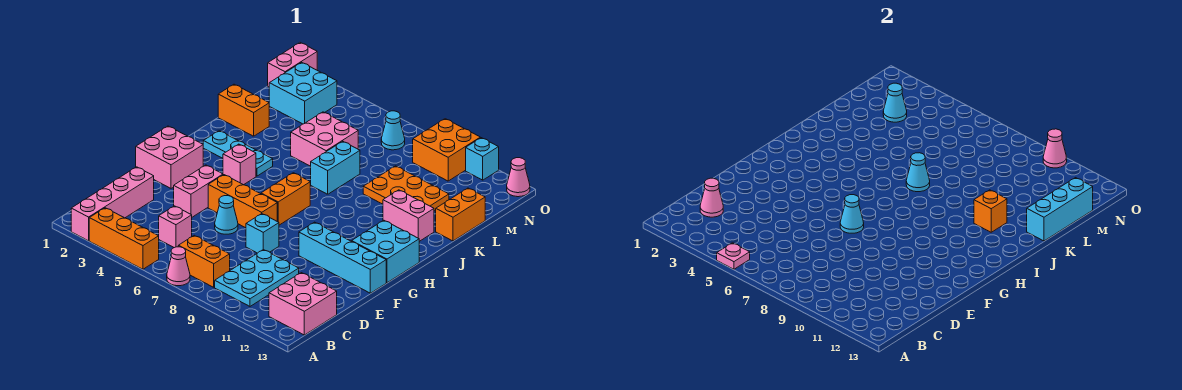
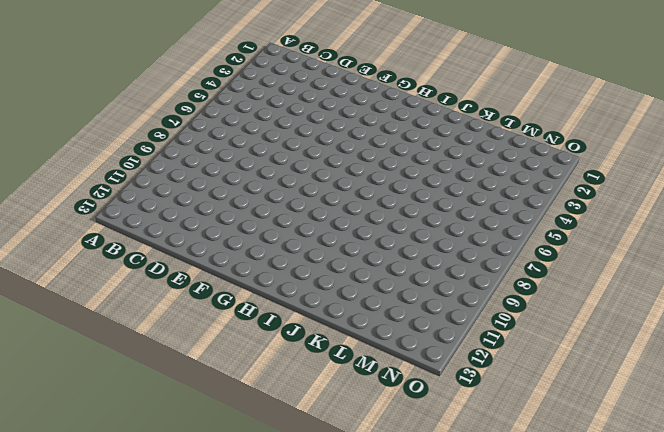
none -> pink brick A2:D2 level 1
none -> orange brick A3:A5 level 1
none -> pink cone A7 level 1
none -> orange brick B7:B8 level 1

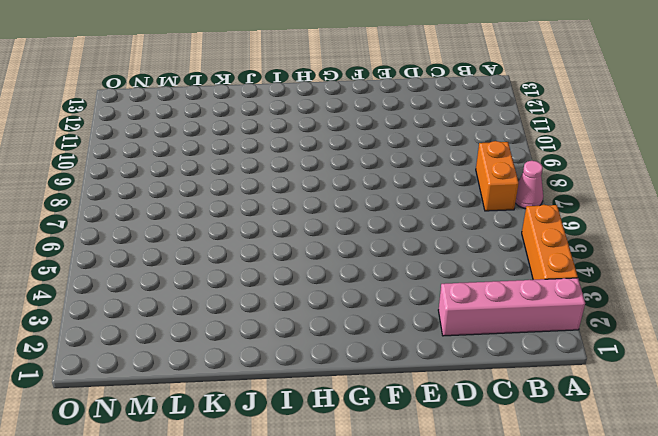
none -> cyan plate B9:D10 level 1
none -> pink brick B12:C13 level 1
none -> pink brick C5 level 1
none -> pink brick E4:F4 level 1

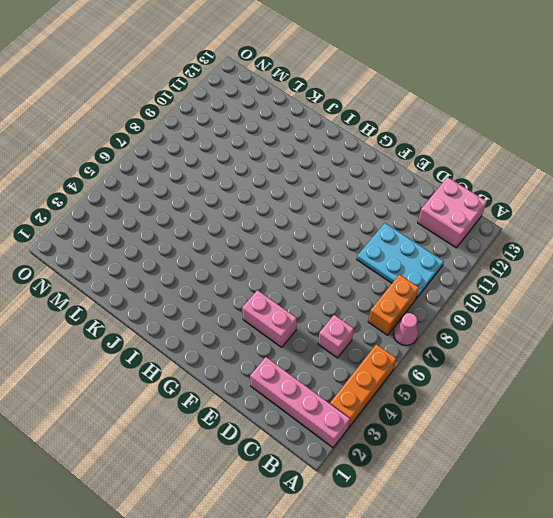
none -> cyan cone E6 level 1
none -> cyan brick E8 level 1
none -> pink brick F1:G2 level 1
none -> orange brick F5:F7 level 1

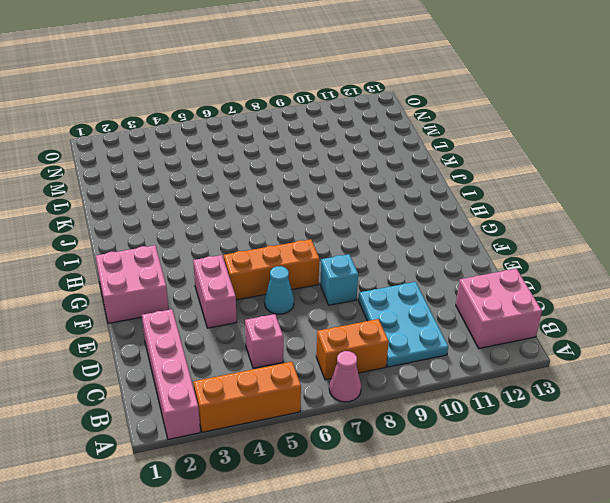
none -> cyan brick F10:F13 level 1
none -> orange brick G7:H7 level 1
none -> cyan brick G12:H13 level 1
none -> pink brick H4 level 1

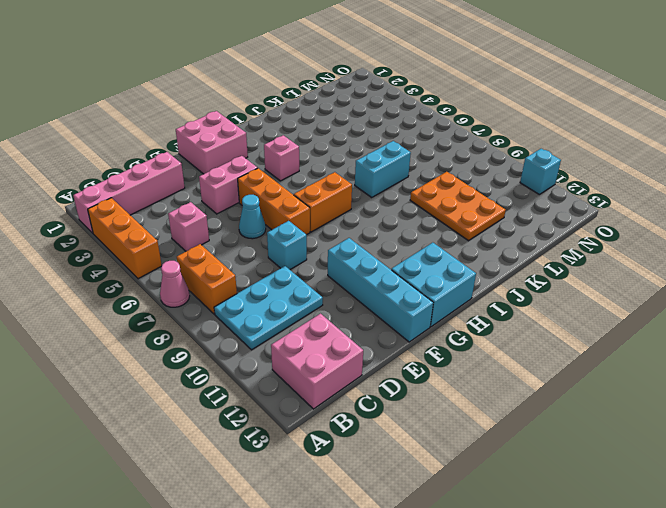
none -> cyan plate I2:I4 level 1
none -> pink brick J11:J12 level 1
none -> orange brick K1:K2 level 1
none -> pink brick K5:L6 level 1

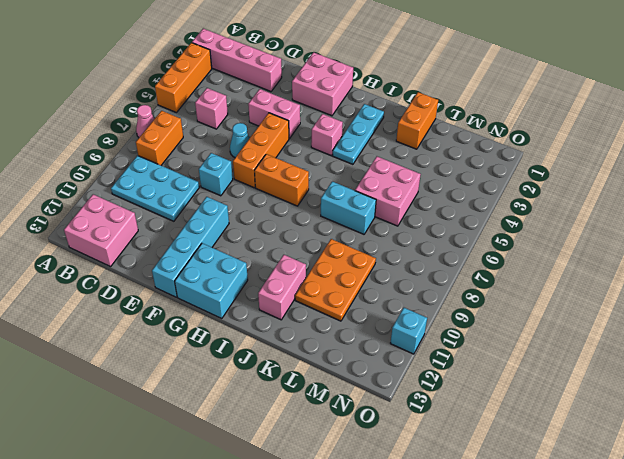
none -> orange brick K13:L13 level 1
none -> cyan brick M2:N3 level 1
none -> pink brick N1:O1 level 1
none -> cyan cone N7 level 1

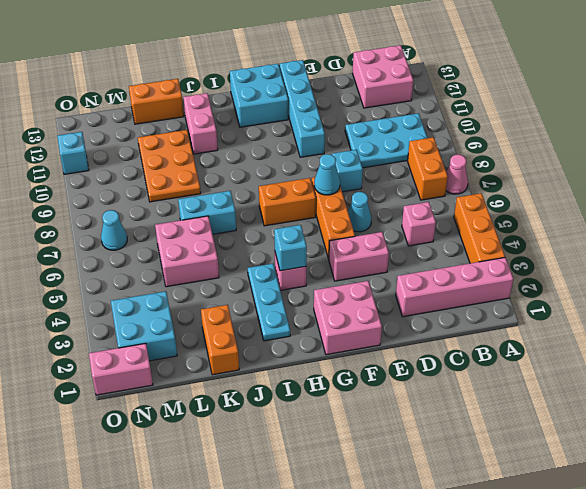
cyan brick H4 level 2 -> none
none -> orange brick N9:O10 level 1
none -> pink cone O13 level 1
none -> pink plate A5 level 2
none -> pink cone C2 level 2

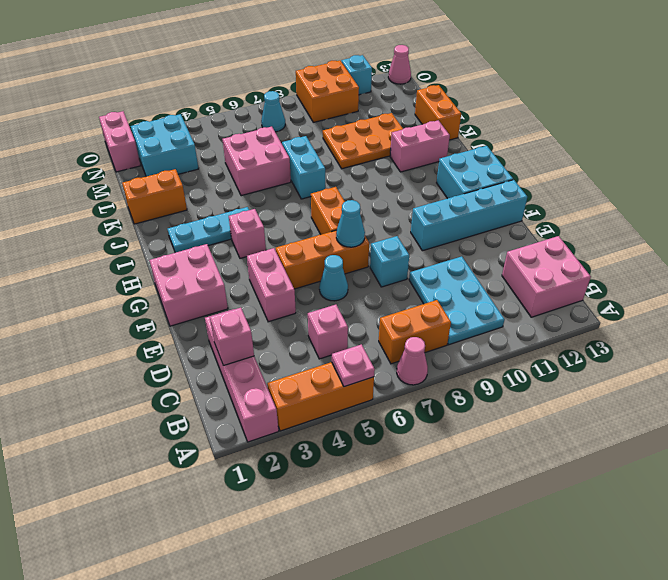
pink brick C2 level 2 -> pink cone C2 level 2
none -> cyan cone J7 level 2
none -> orange brick J11 level 2
none -> cyan brick K13:M13 level 2
none -> cyan cone M3 level 2

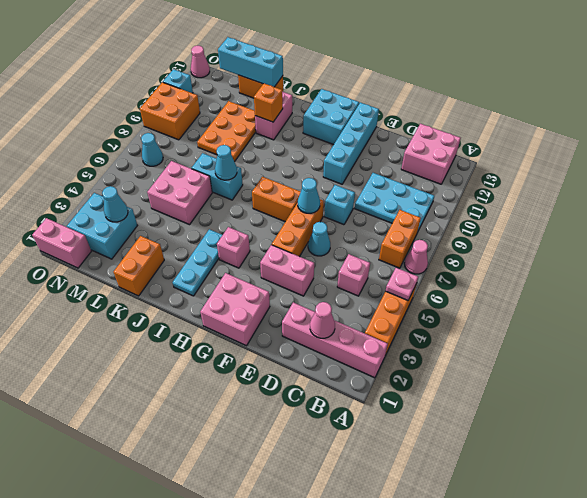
none -> pink cone O10 level 2

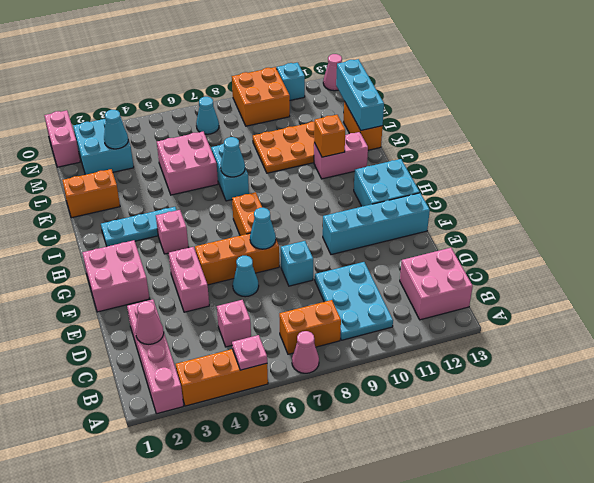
none -> pink cone O10 level 2

